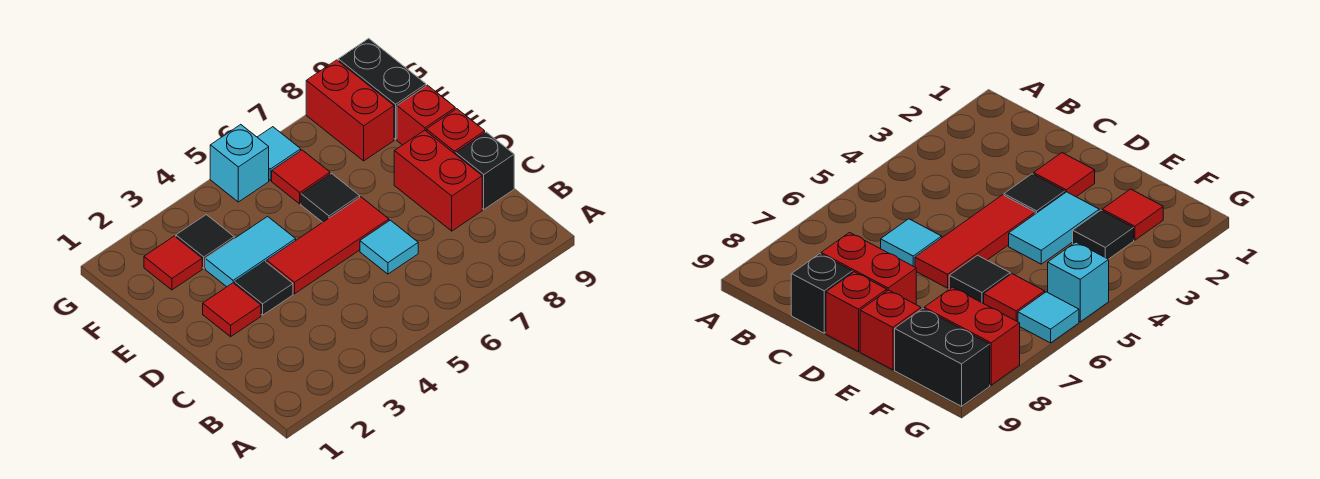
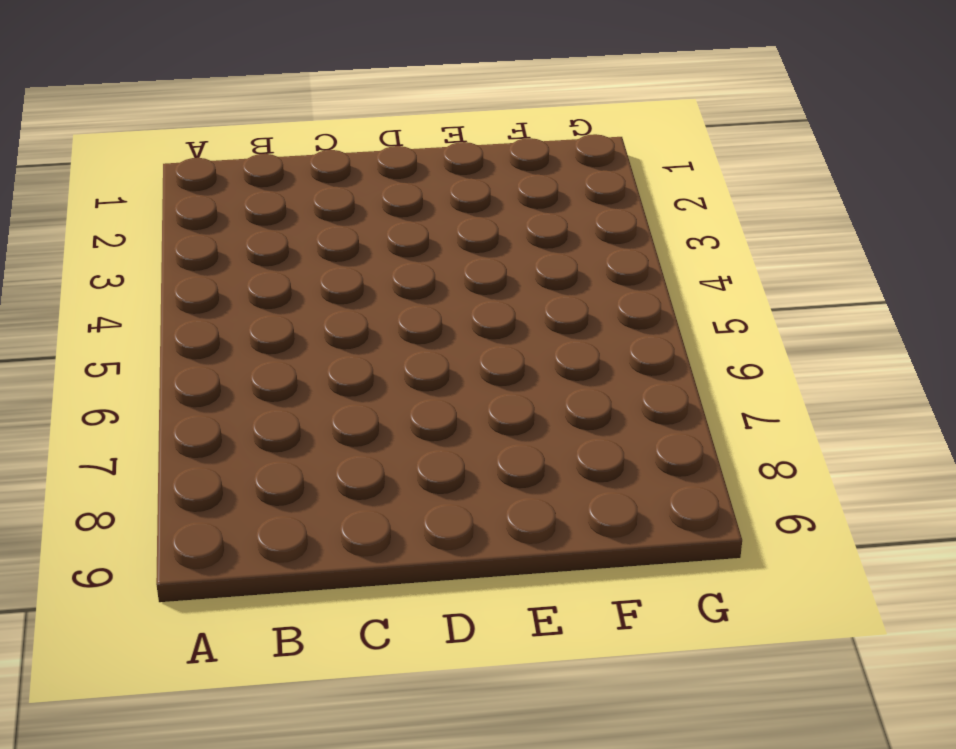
none -> cyan tile C6 level 1
none -> red brick C8:D8 level 1
none -> black brick C9 level 1

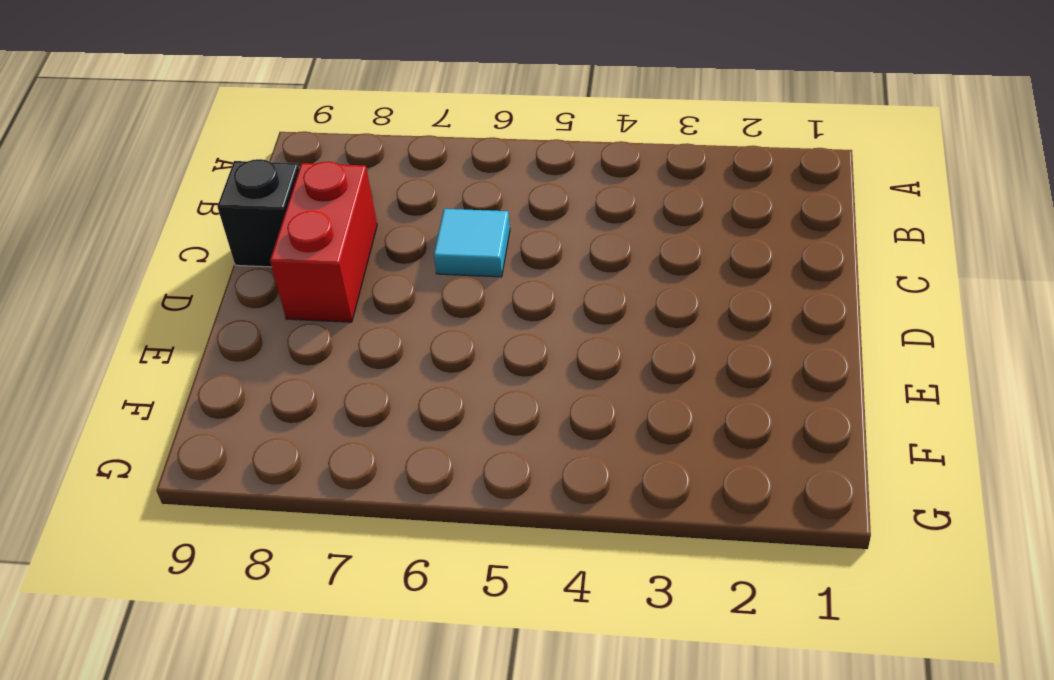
none -> red tile D2 level 1
none -> black tile D3 level 1
none -> red tile D4:D6 level 1

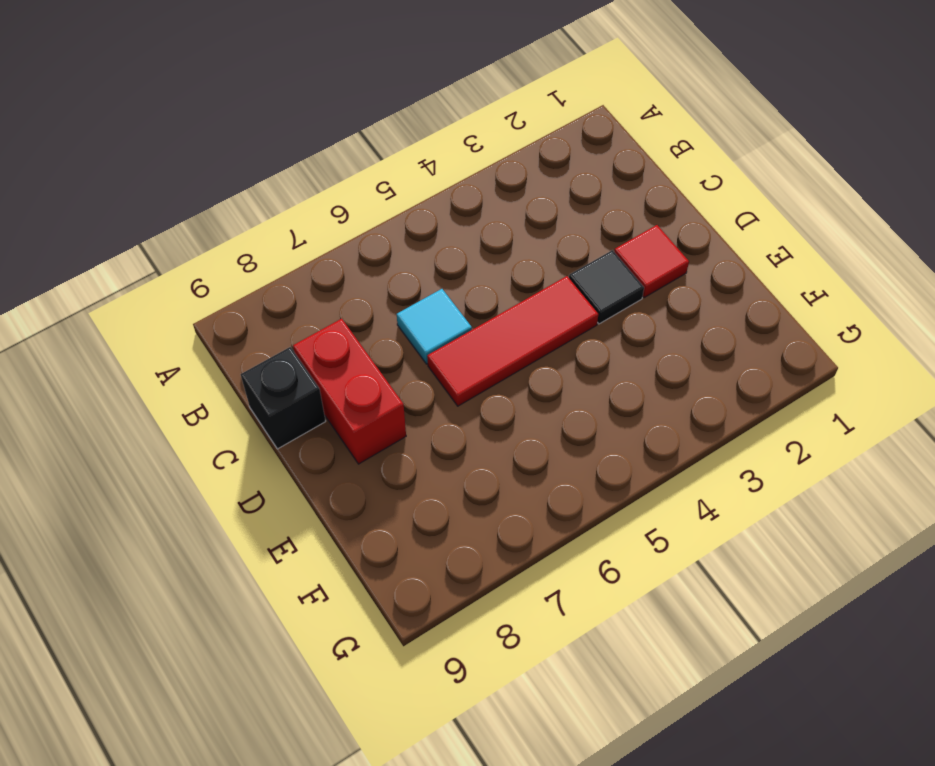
none -> red brick D9 level 1
none -> cyan tile E3:E4 level 1
none -> black tile E6 level 1

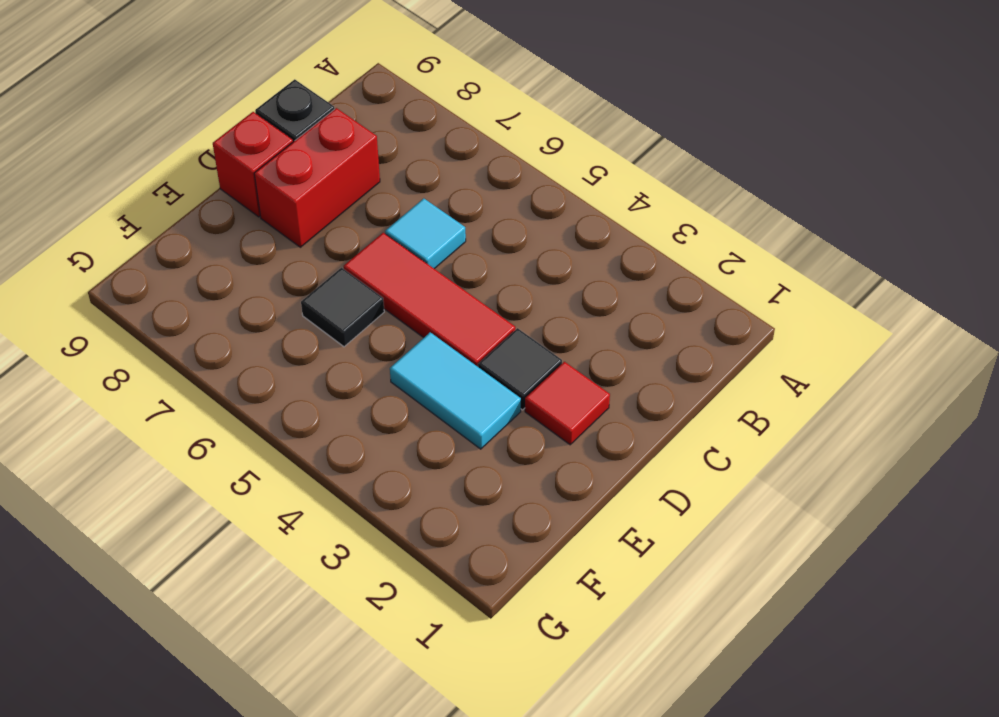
none -> red brick E9 level 1
none -> red tile F2 level 1
none -> black tile F3 level 1

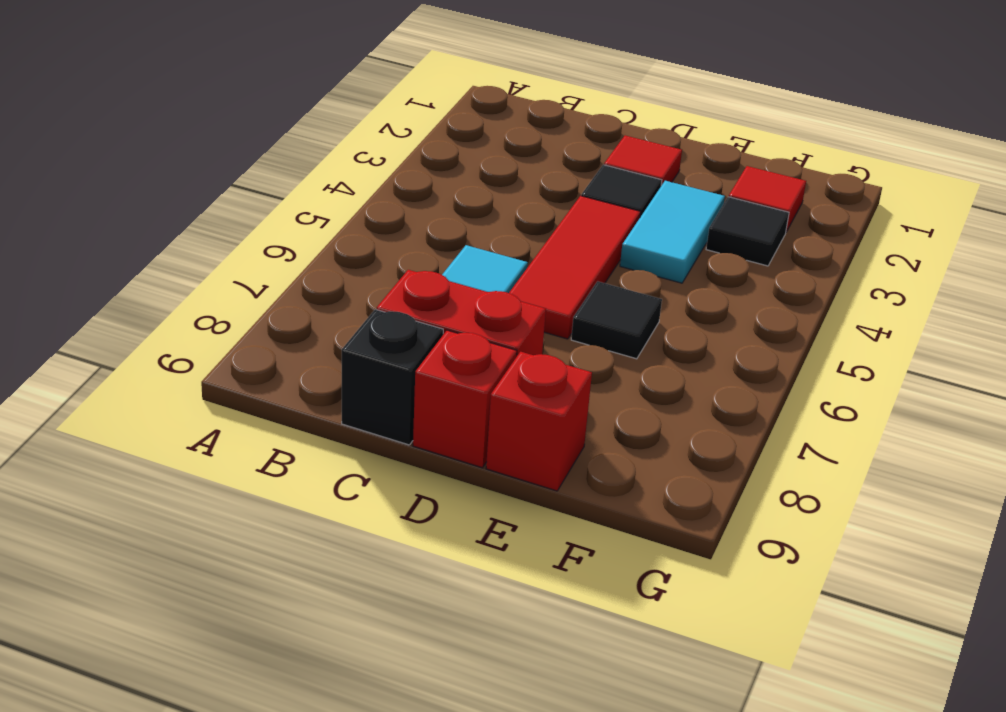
none -> red tile F6 level 1
none -> red brick F8:G8 level 1
none -> black brick F9:G9 level 1

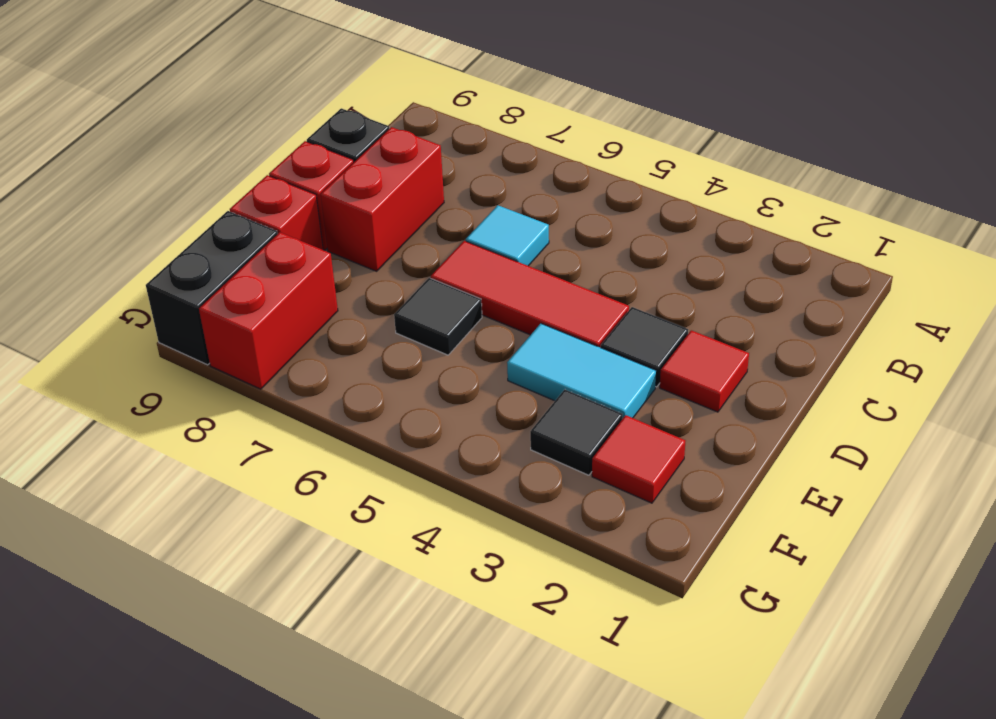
none -> red tile F6 level 1
none -> cyan brick G5 level 1
none -> cyan tile G6 level 1

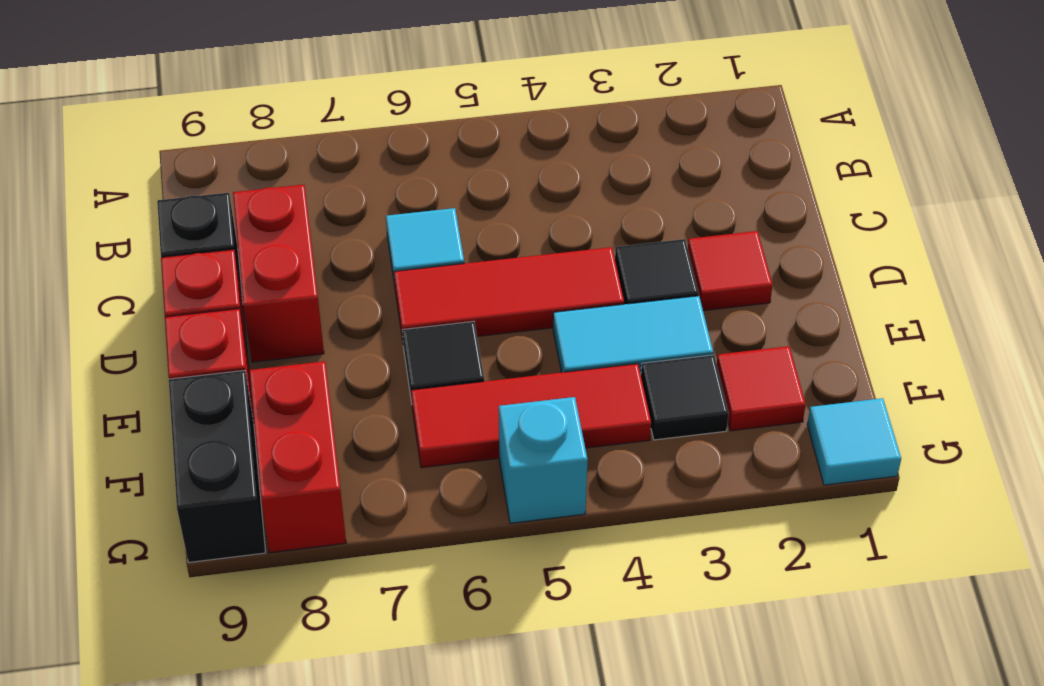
red tile F4:F6 level 1 -> red tile F6 level 1
cyan tile G1 level 1 -> cyan tile G6 level 1

